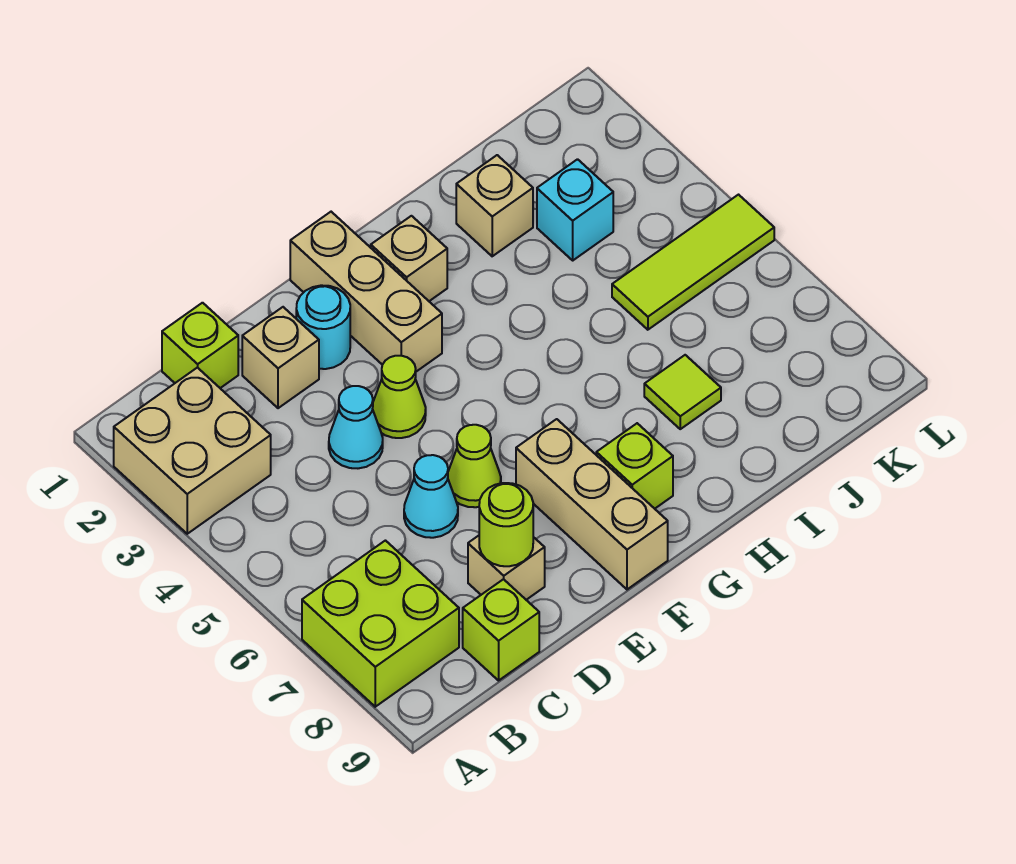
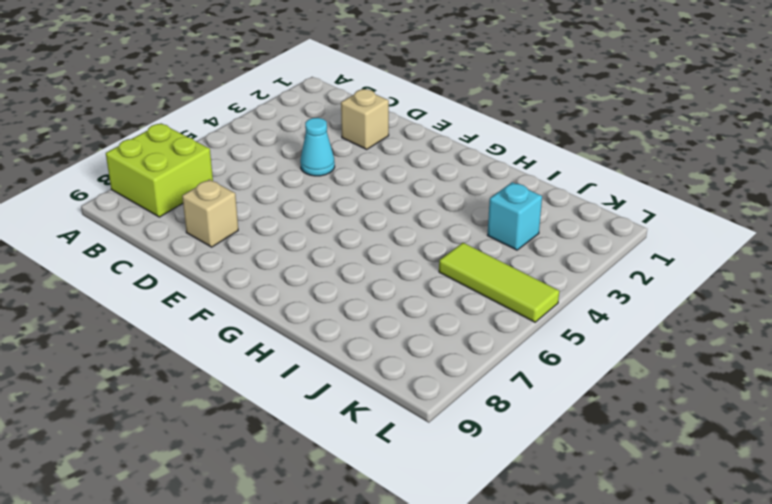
none -> tan brick A2:B3 level 1
none -> lime brick C1 level 1
none -> lime brick C9 level 1

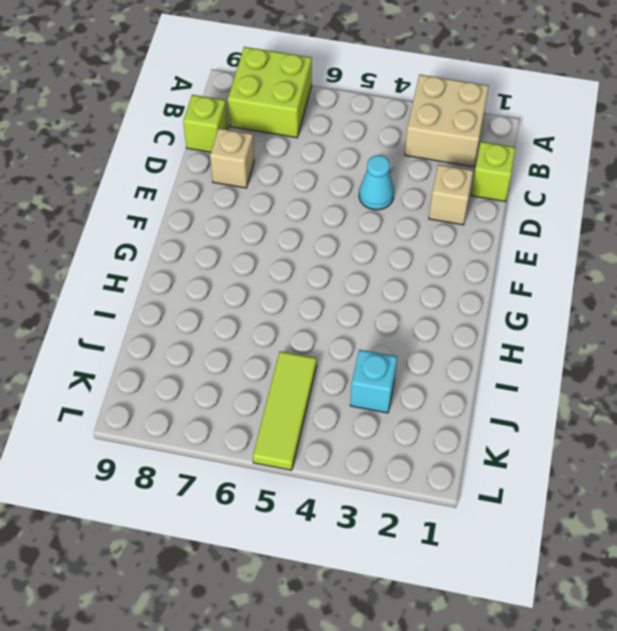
none -> cyan cone D6 level 1
none -> cyan round brick E2 level 1
none -> lime cone E4 level 1

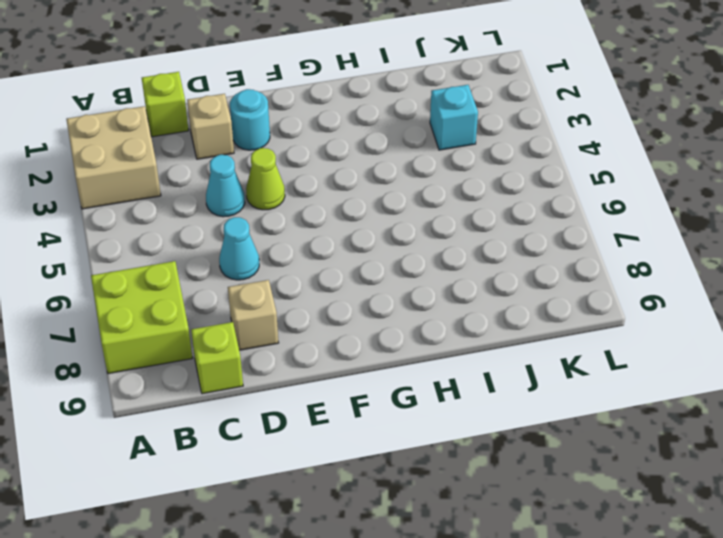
none -> lime cone E6 level 1
none -> tan brick F1:F3 level 1
none -> tan brick F7:F9 level 1

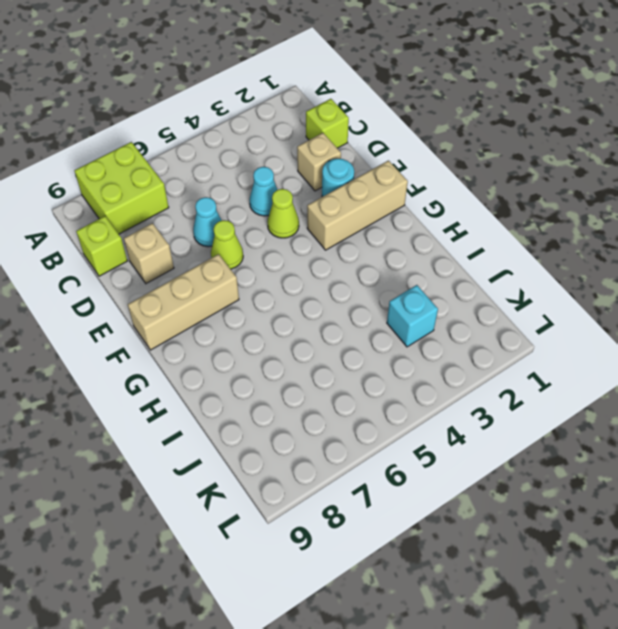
none -> tan brick A2:B3 level 1
none -> tan brick G2 level 1
none -> lime brick G8 level 1

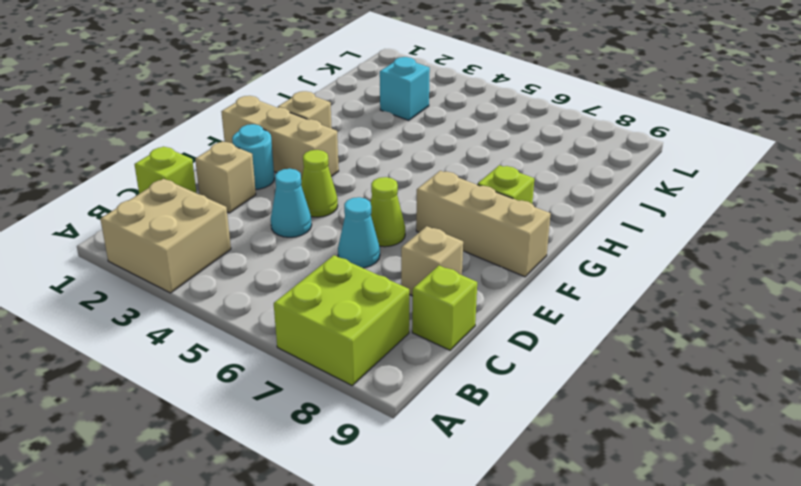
none -> tan brick I2 level 1
none -> lime tile I7 level 1
none -> lime tile J5:L5 level 1

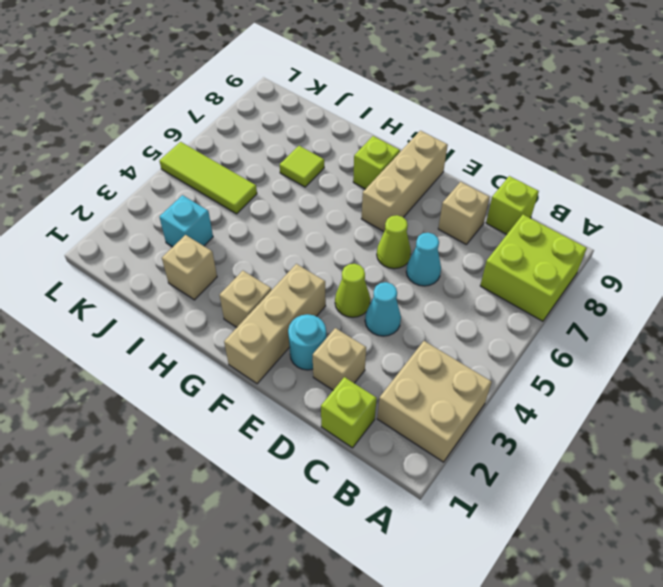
none -> lime round brick D8 level 2

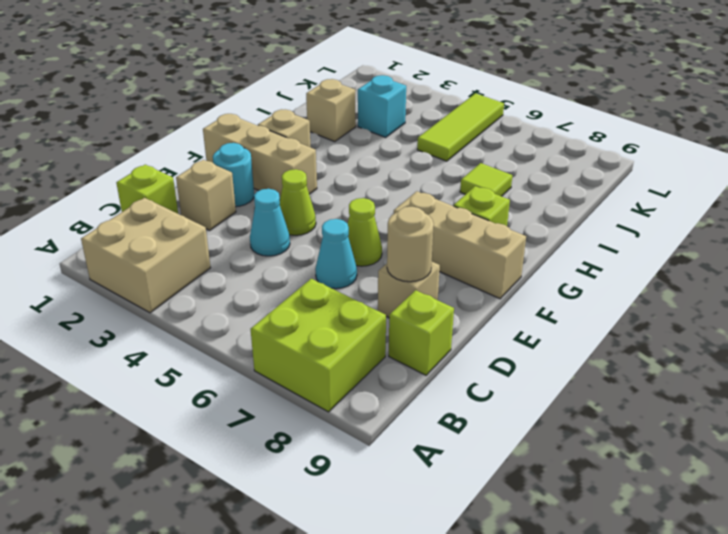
tan round brick D8 level 2 -> lime round brick D8 level 2

